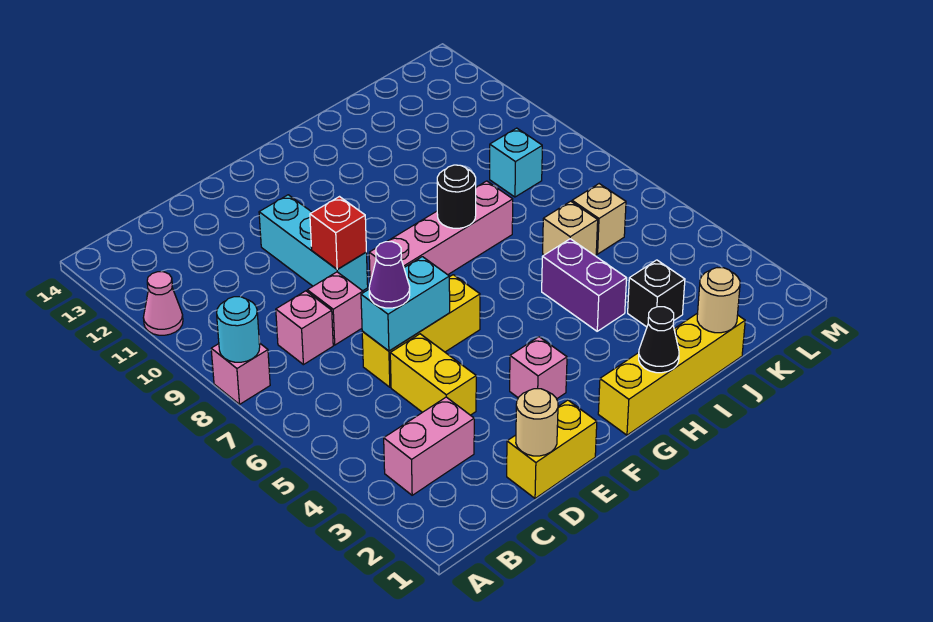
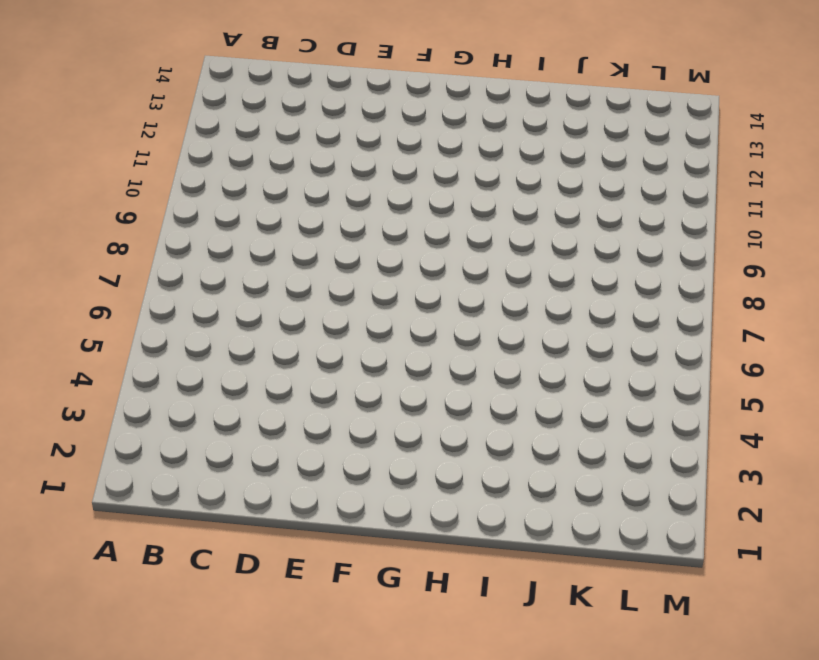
none -> pink brick A8 level 1
none -> pink cone A11 level 1
none -> pink brick B3:C3 level 1

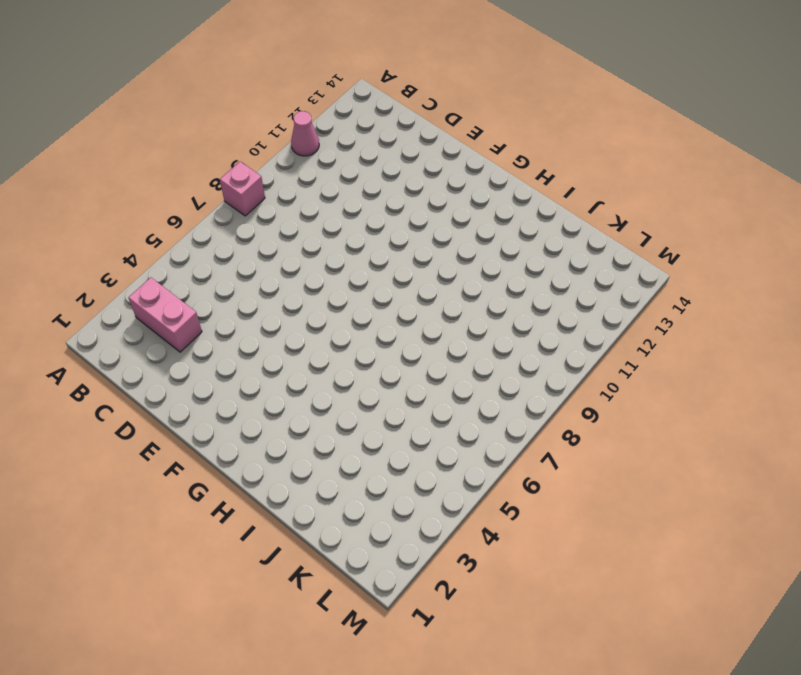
none -> pink brick C8 level 1
none -> yellow brick D1:E1 level 1
none -> yellow brick D4:D5 level 1

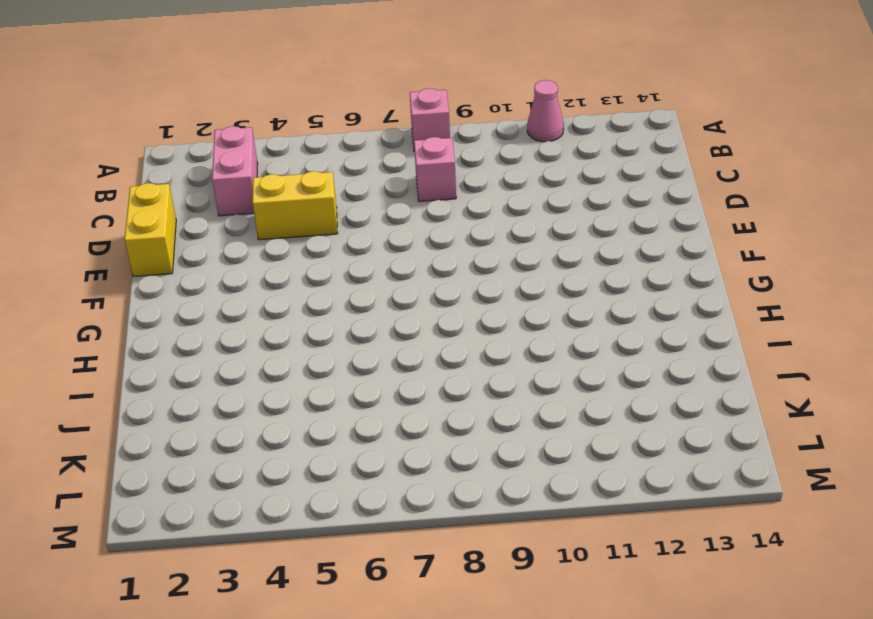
none -> yellow brick D6:F6 level 1
none -> pink brick D8 level 1
none -> cyan brick E9:E11 level 1

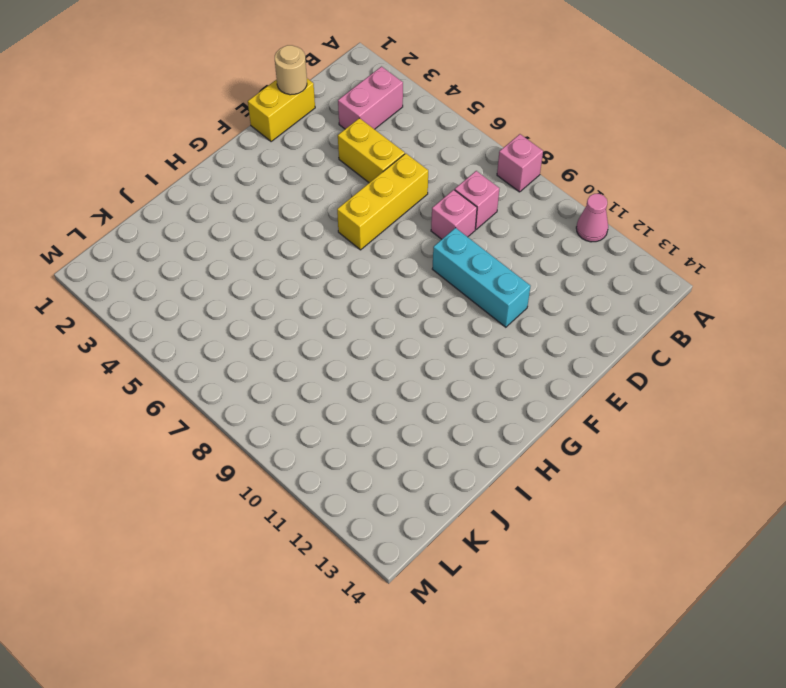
none -> pink brick F3 level 1
none -> pink brick F8:I8 level 1
none -> yellow brick G1:J1 level 1

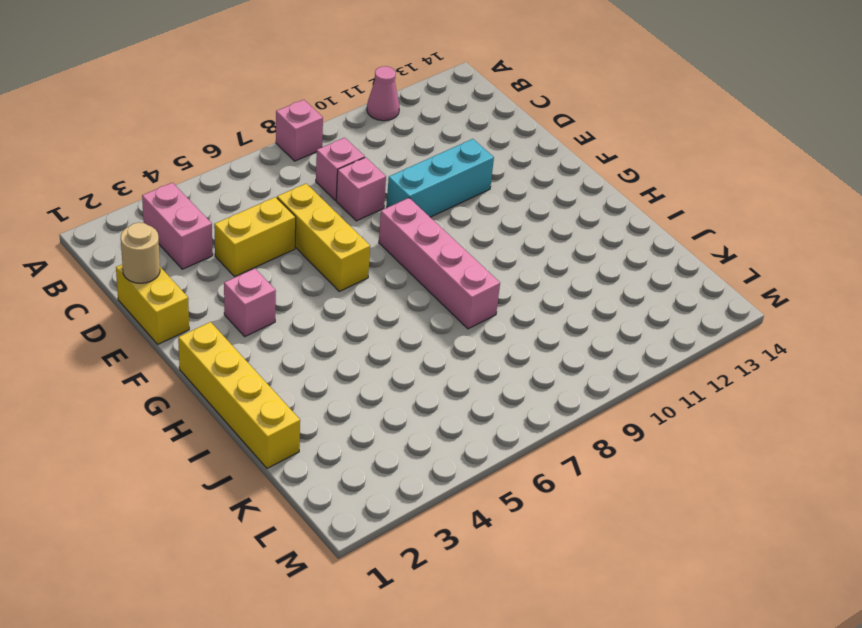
none -> purple brick I4:I5 level 1
none -> black brick J3 level 1
none -> tan brick J6 level 1

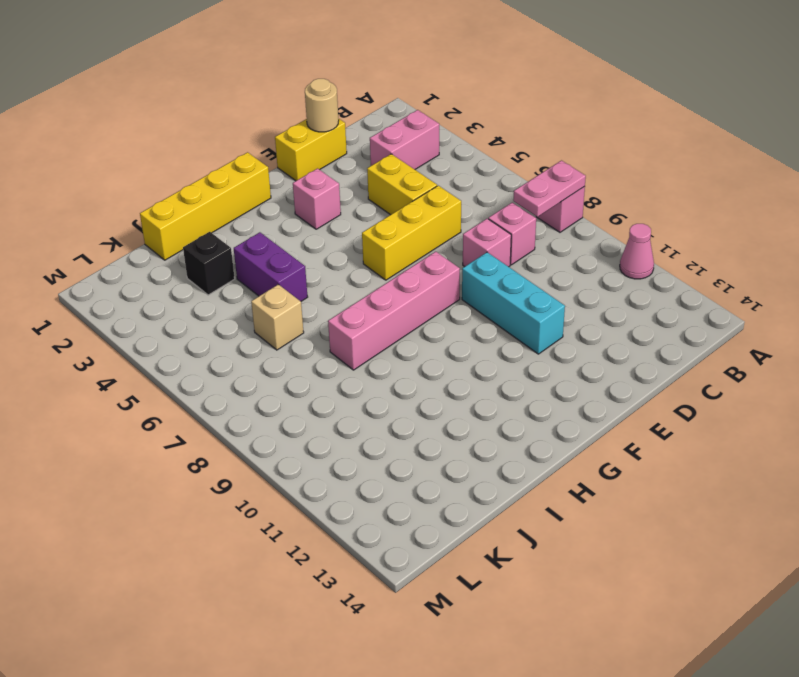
pink plate A8:B8 level 2 -> cyan round brick A8 level 2
none -> tan brick K6 level 1
none -> cyan brick K9 level 1
none -> cyan brick D6:E6 level 2

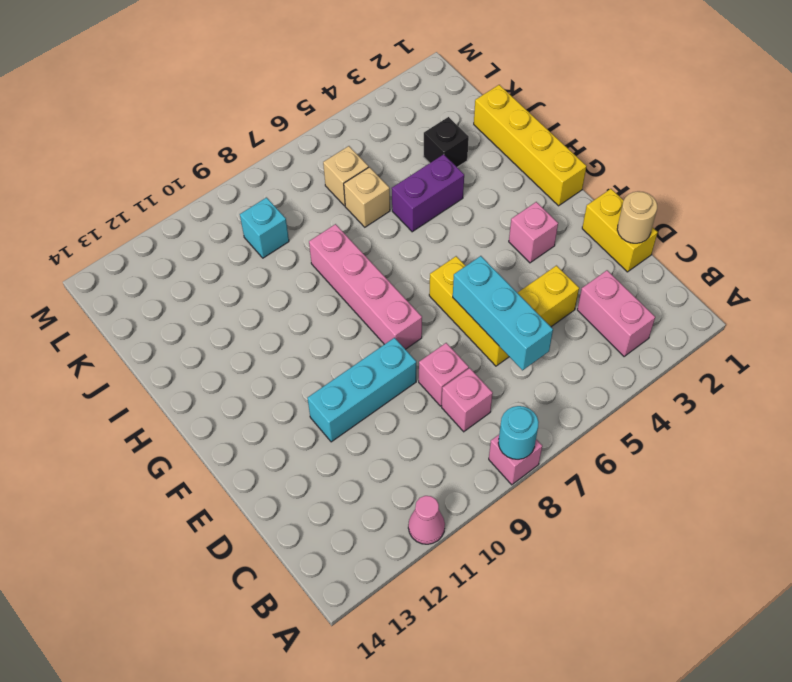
cyan brick C6:E6 level 2 -> cyan brick D6:E6 level 2
none -> red brick E9 level 2
none -> black cone H1 level 2
none -> black round brick H8 level 2

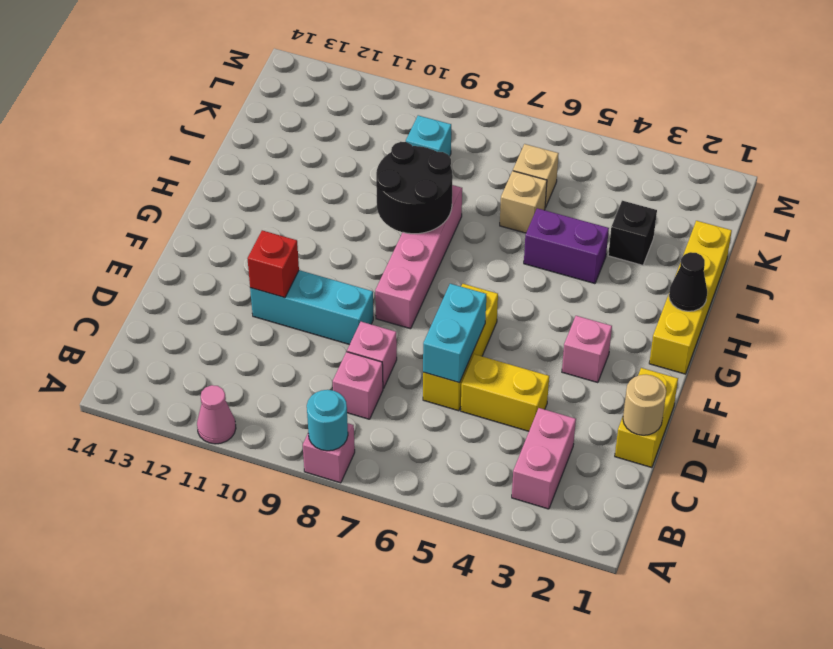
red brick E11 level 2 -> red brick E9 level 2
black round brick H8:I9 level 2 -> black round brick H8 level 2
none -> tan round brick J1 level 2
none -> purple cone D6 level 3

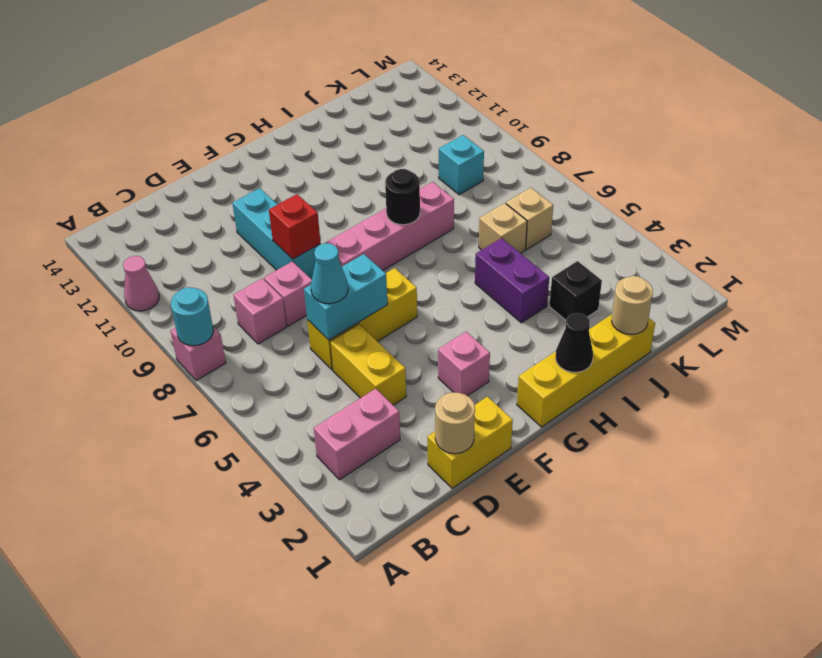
cyan cone D6 level 3 -> purple cone D6 level 3

